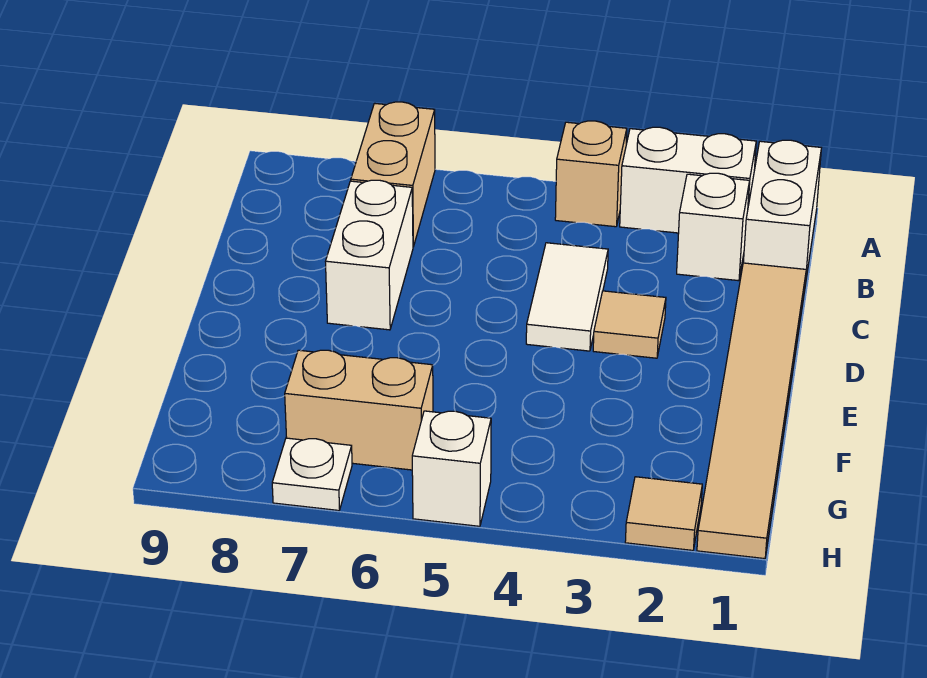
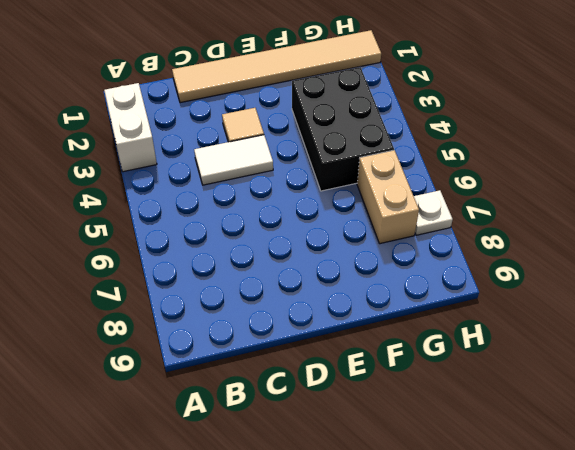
black brick F3:G5 level 1 -> none
none -> white brick A1:B1 level 1
none -> tan brick A4 level 1
none -> tan brick A7:B7 level 1

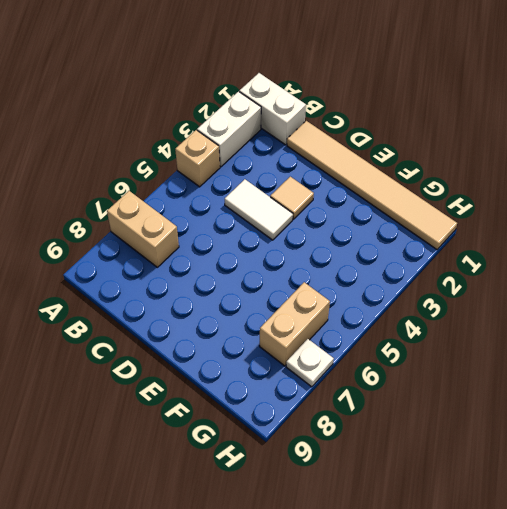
none -> white brick B2 level 1
none -> white brick C7:D7 level 1
none -> tan tile H2 level 1

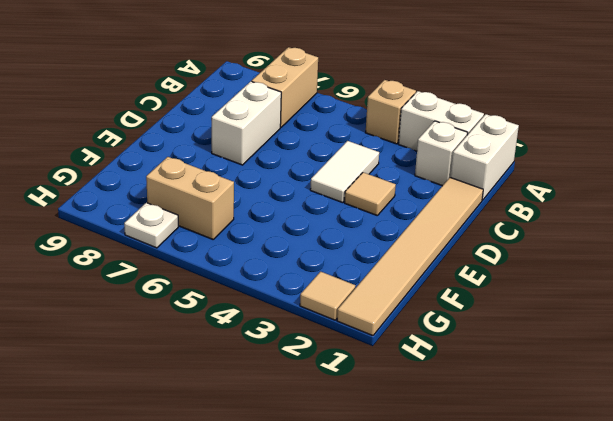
none -> white brick H5 level 1

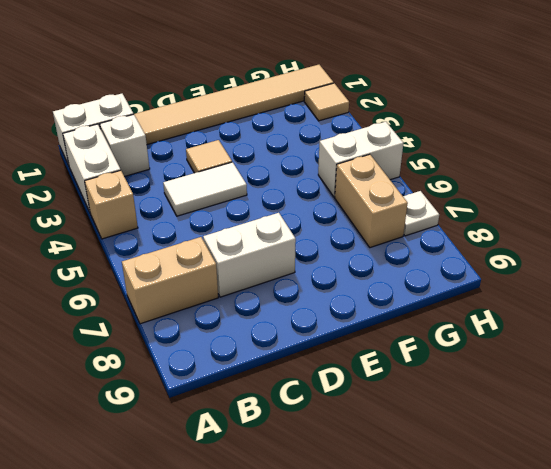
white brick G5:H5 level 1 -> white brick H5 level 1

